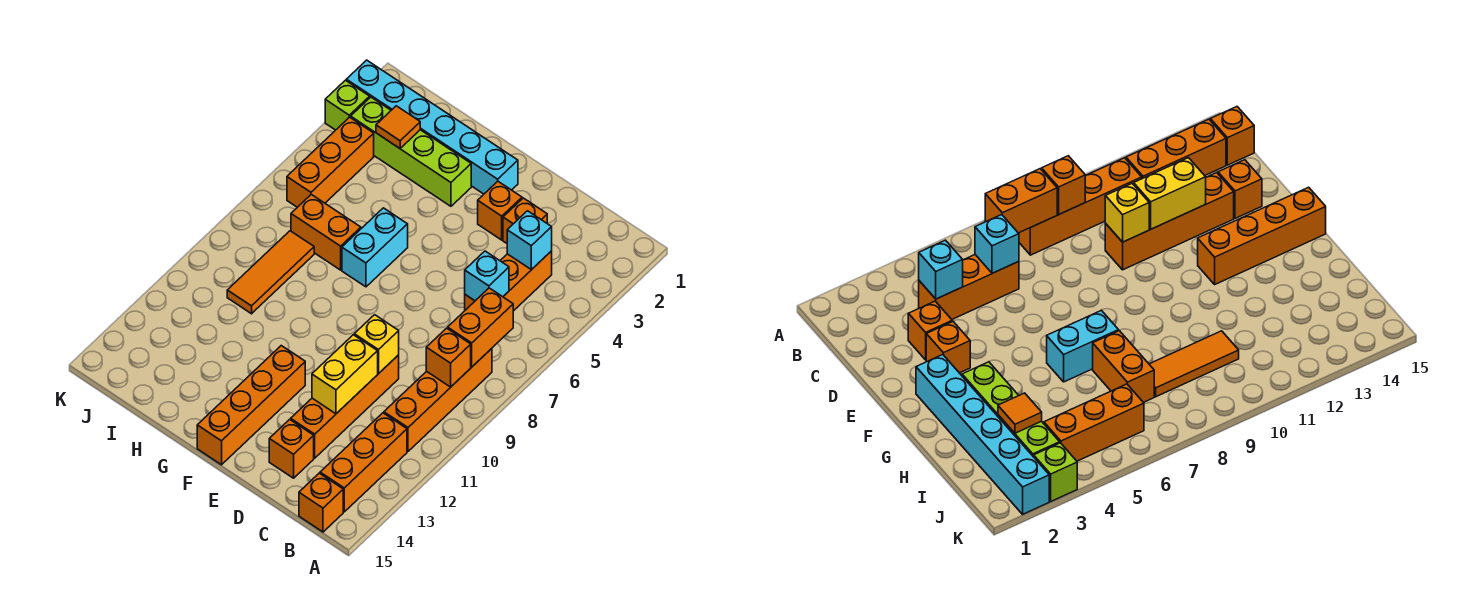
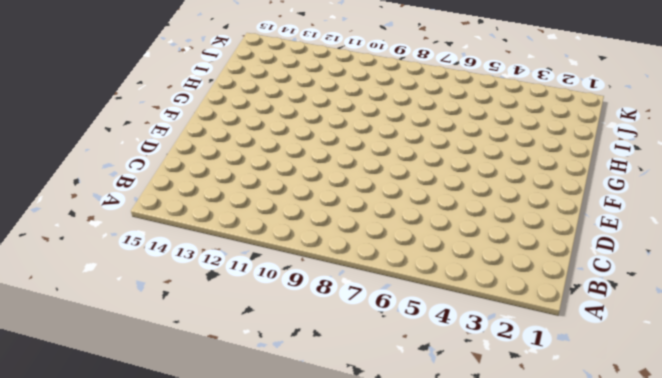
none -> orange brick B8:B11 level 1
none -> orange brick B12:B14 level 1
none -> orange brick B15 level 1

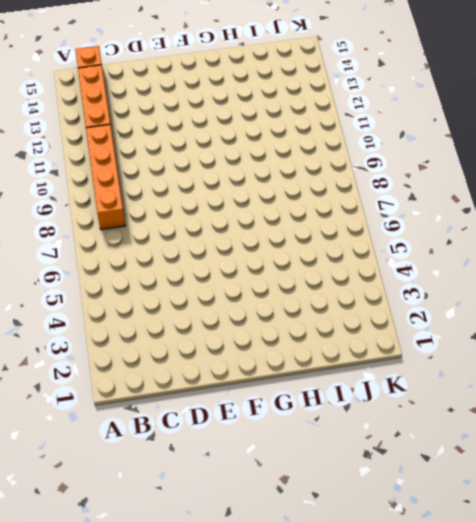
none -> orange brick C4:C6 level 1
none -> orange brick D3 level 1
none -> orange brick D10:D13 level 1

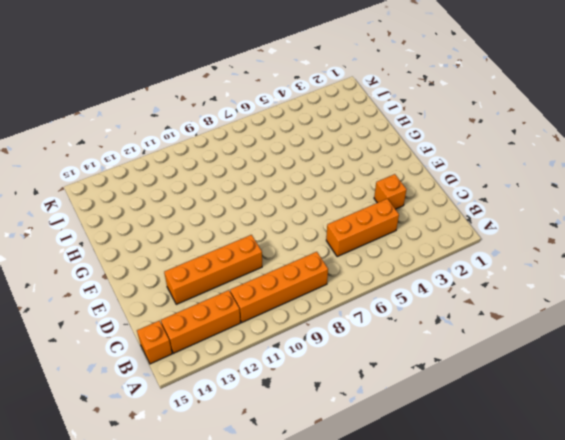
none -> orange brick D14 level 1
none -> orange brick E3 level 1
none -> cyan brick F2:K2 level 1

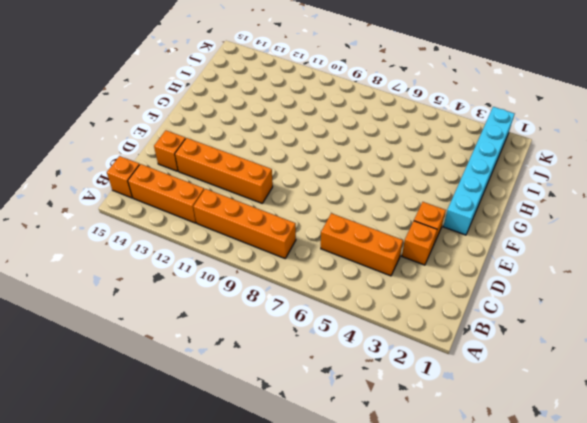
none -> orange brick F12:F15 level 1
none -> lime brick G3:J3 level 1
none -> cyan brick G6:G7 level 1

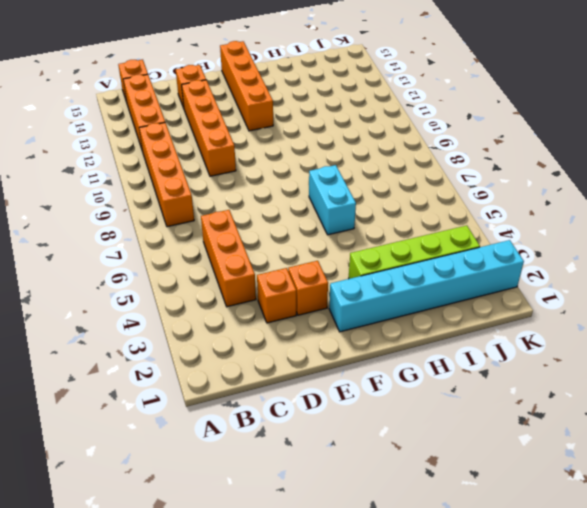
none -> orange brick H7:I7 level 1
none -> orange tile I8:I10 level 1
none -> orange brick J4:J6 level 1

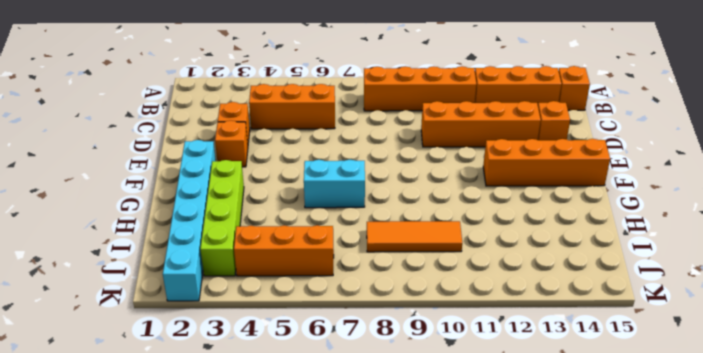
none -> orange brick H7:I7 level 1
none -> lime brick K3 level 1
none -> orange brick B7:B8 level 2

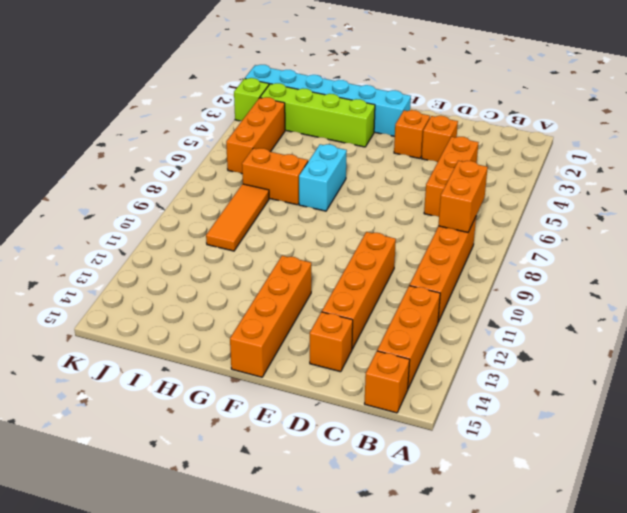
none -> orange brick B9 level 2
none -> cyan brick C4 level 2
none -> cyan brick C6 level 2

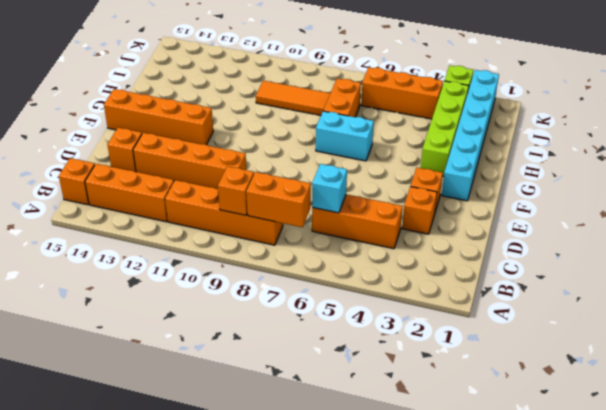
none -> cyan brick C4 level 2
none -> yellow brick D10 level 2
none -> yellow brick D11:D12 level 2

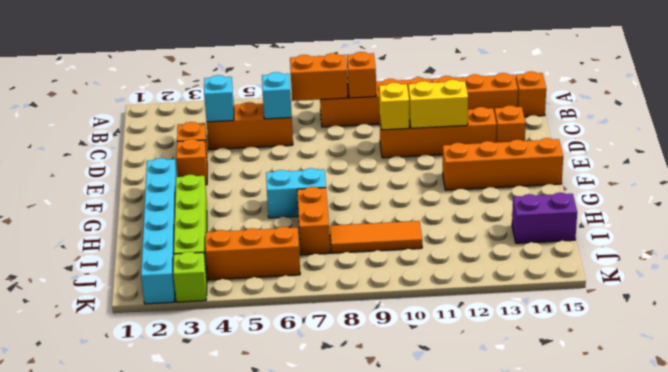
purple brick I14:I15 level 1 -> none
none -> orange tile I3 level 2

